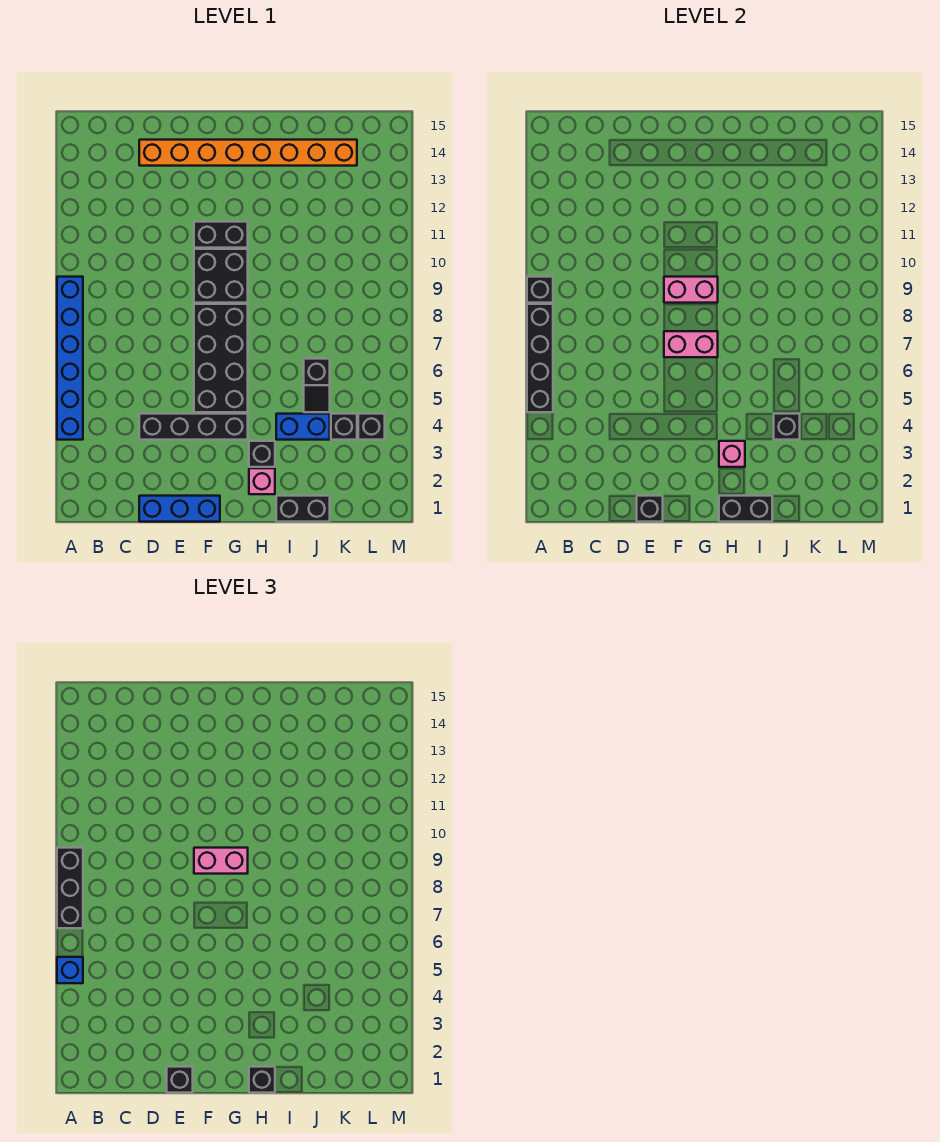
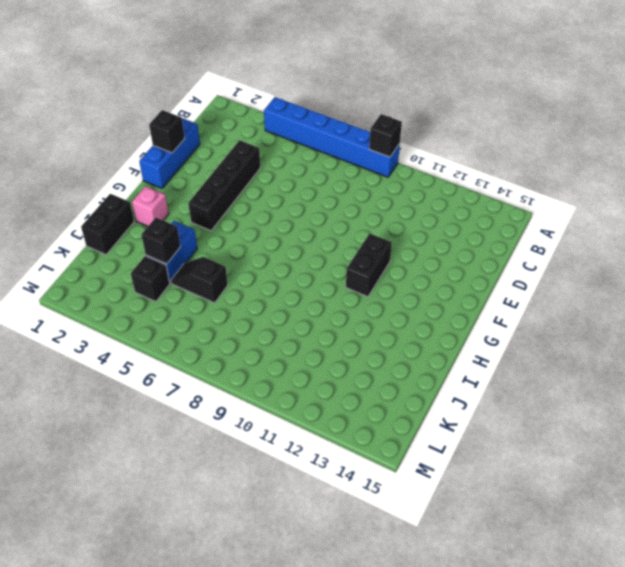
none -> orange brick D14:K14 level 1
none -> black brick F5:G8 level 1
none -> black brick F9:G10 level 1

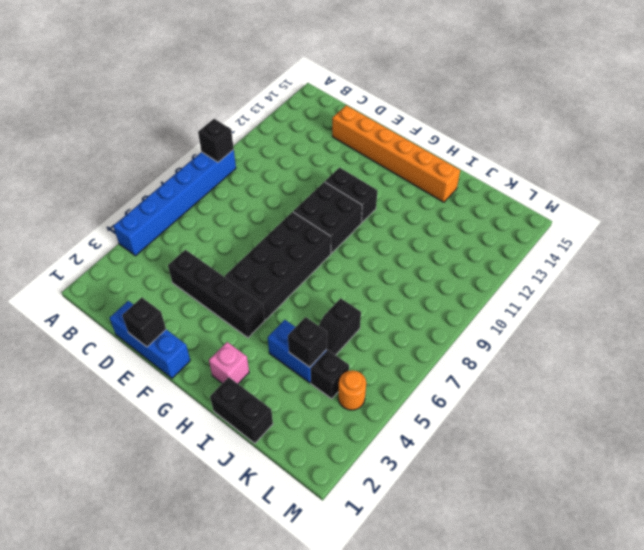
orange brick D14:I14 level 1 -> orange brick D14:K14 level 1
orange round brick L4 level 1 -> black brick L4 level 1
none -> black brick H3 level 1
none -> black brick A5:A8 level 2
none -> pink brick F7:G7 level 2

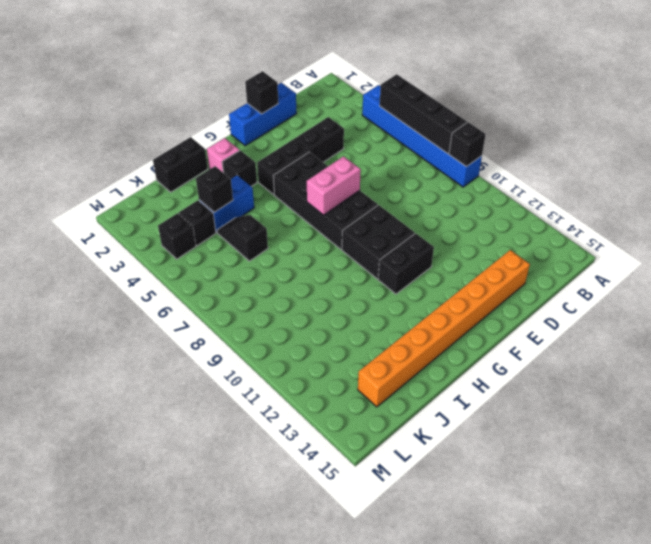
none -> pink brick F9:G9 level 2
none -> black brick H1:I1 level 2
none -> pink brick H3 level 2

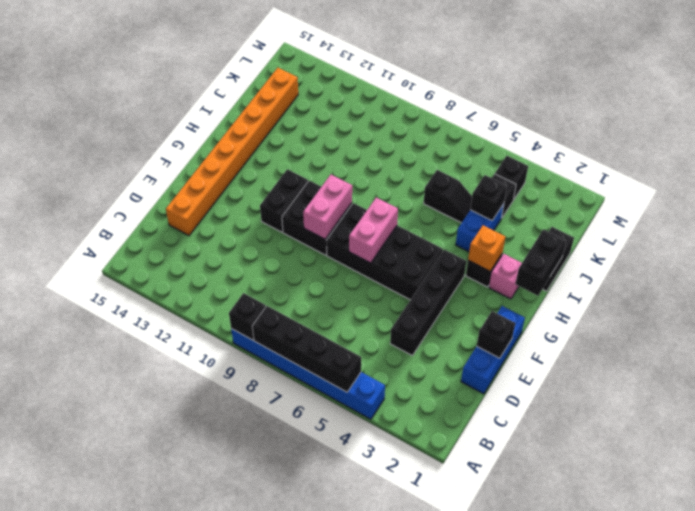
orange brick H3 level 2 -> pink brick H3 level 2
none -> blue brick A5 level 3
none -> black brick A7:A9 level 3
none -> black brick E1 level 3

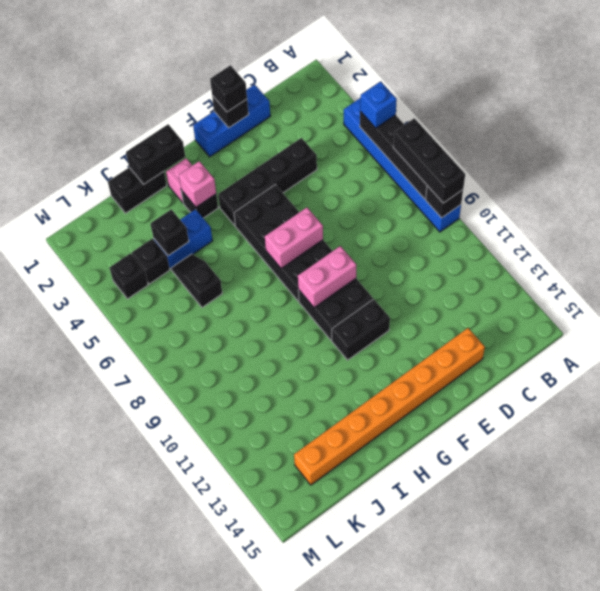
none -> pink brick F9:G9 level 3
none -> black brick H1 level 3

